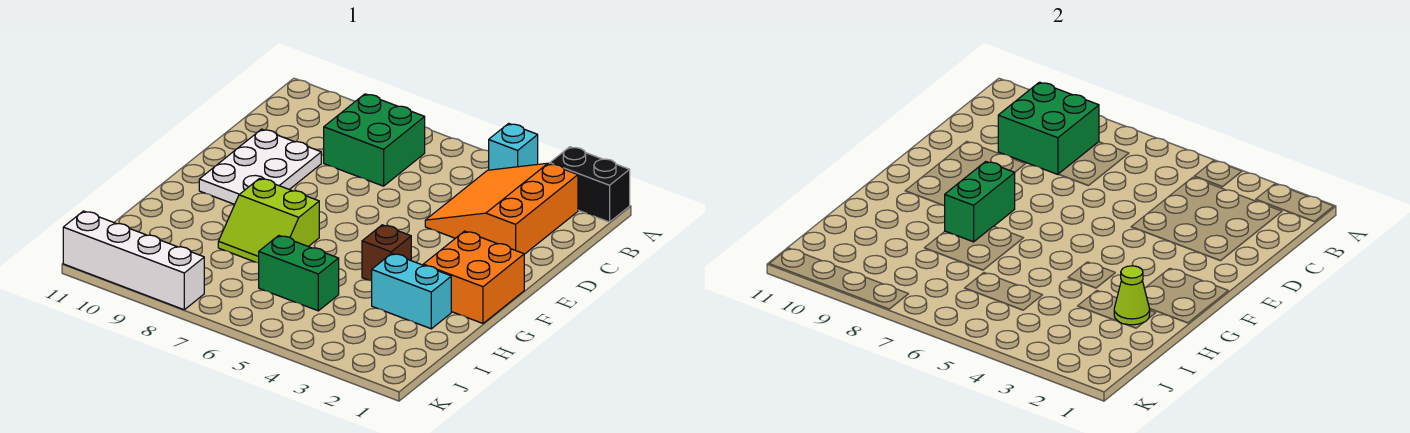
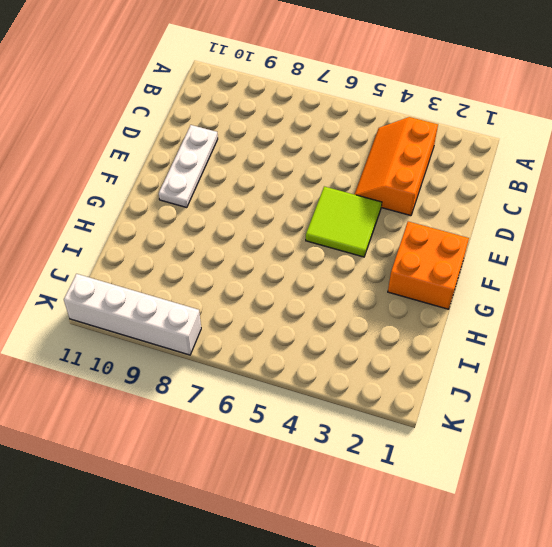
orange slope B3:D4 level 1 top 3 -> orange slope B2:D4 level 1 top 2
white plate D10:F10 level 1 -> white plate D9:F10 level 1
lime tile E4:F5 level 1 -> none
none -> black brick A1:A2 level 1
none -> cyan brick A4 level 1
none -> green brick B7:C8 level 1

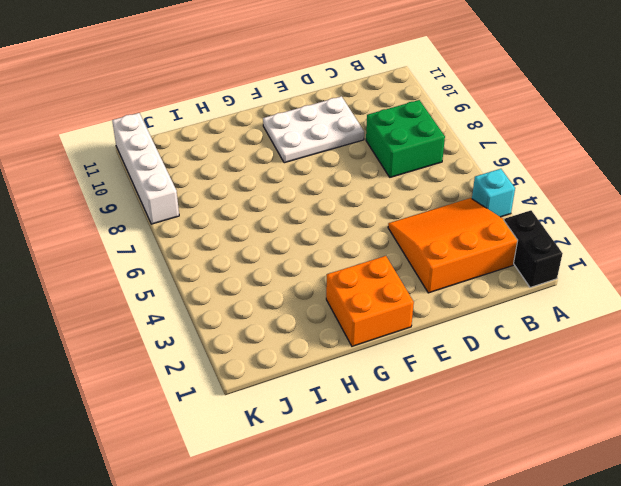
none -> brown brick G4 level 1
none -> lime slope G7:H8 level 1 top G
none -> cyan brick H2:H3 level 1

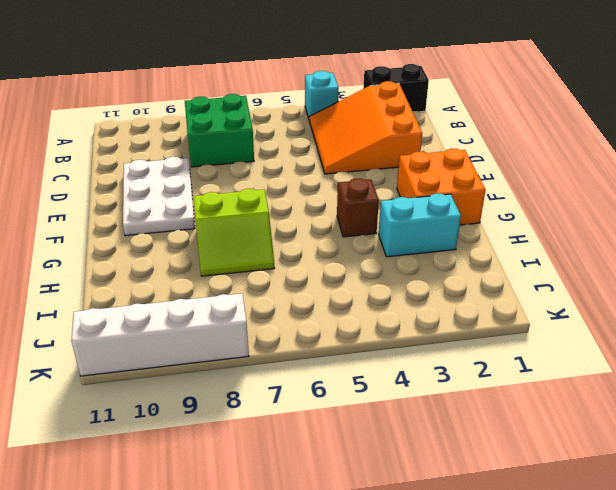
none -> green brick I5:I6 level 1
none -> green brick B8:C9 level 2
none -> green brick F8:G8 level 2

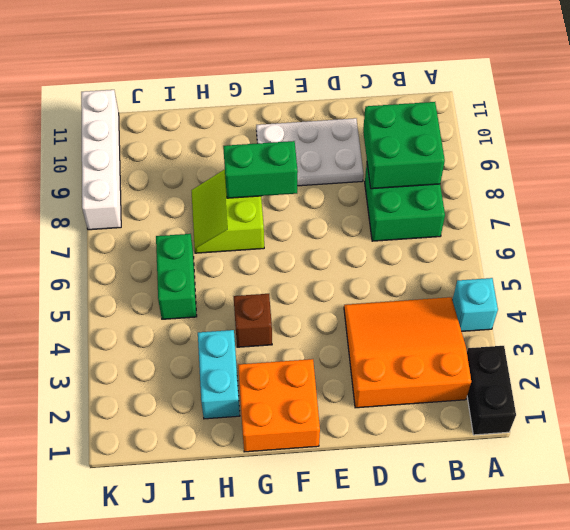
none -> lime cone H2 level 2

